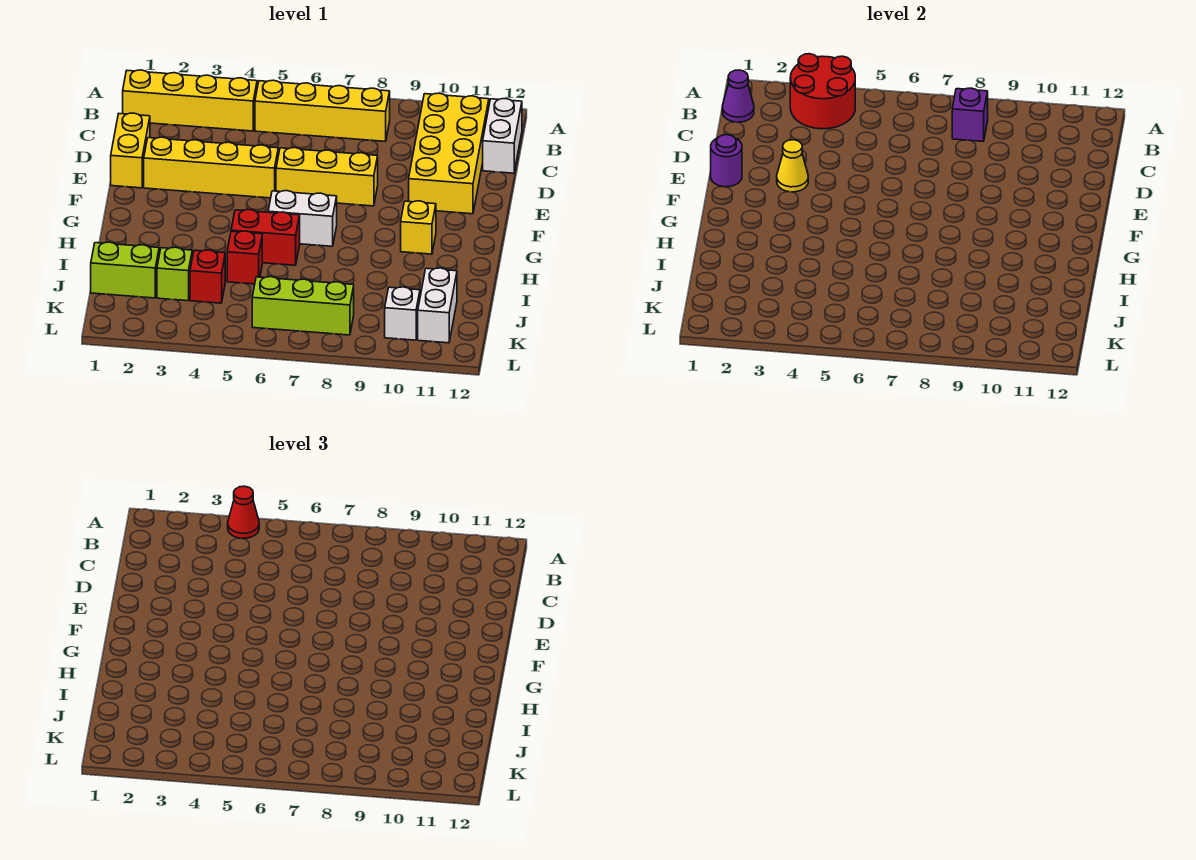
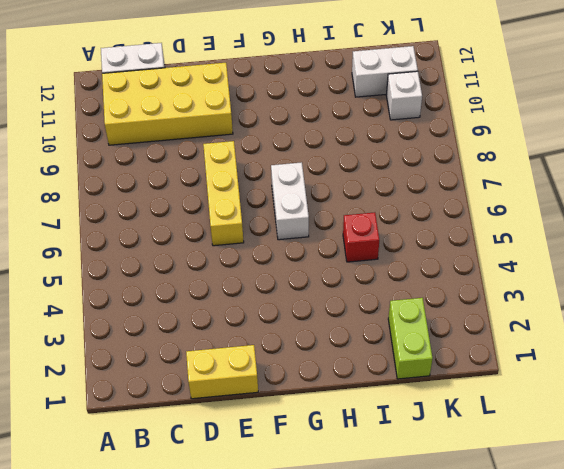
none -> yellow brick B1:B4 level 1
none -> yellow brick B5:B8 level 1
none -> yellow brick E2:E5 level 1

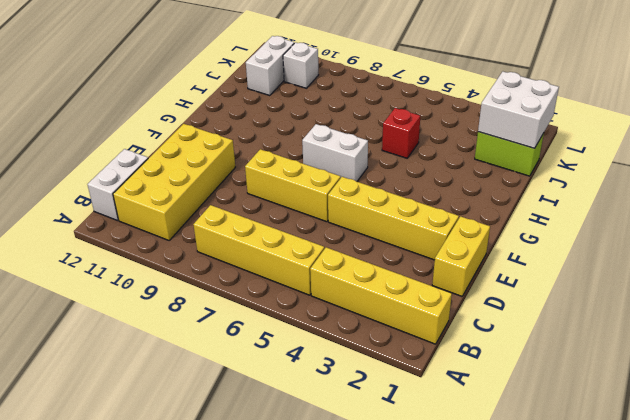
white brick J1:K2 level 2 -> none
none -> yellow brick G10 level 1
none -> red brick H5:H6 level 1
none -> lime brick J3 level 1

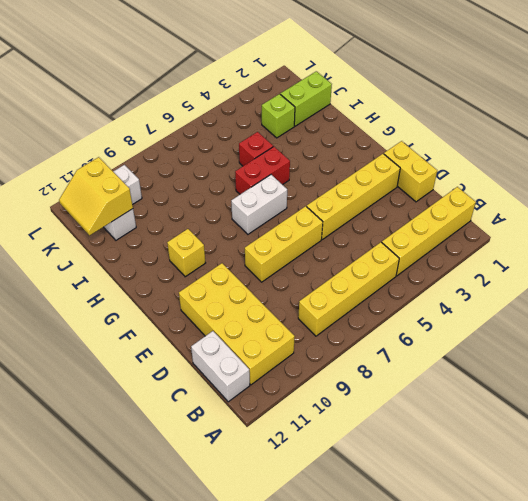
yellow slope J11:K12 level 2 top 11 -> none
none -> red brick J4 level 1
none -> lime brick K6:K8 level 1
none -> red round brick A3:B4 level 2

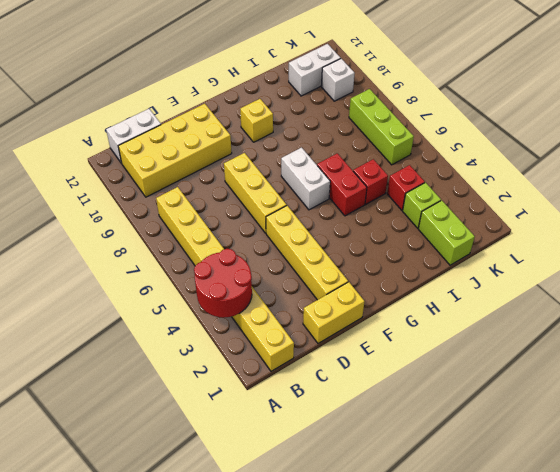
none -> purple cone B1 level 2
none -> purple brick B8 level 2
none -> purple round brick E1 level 2

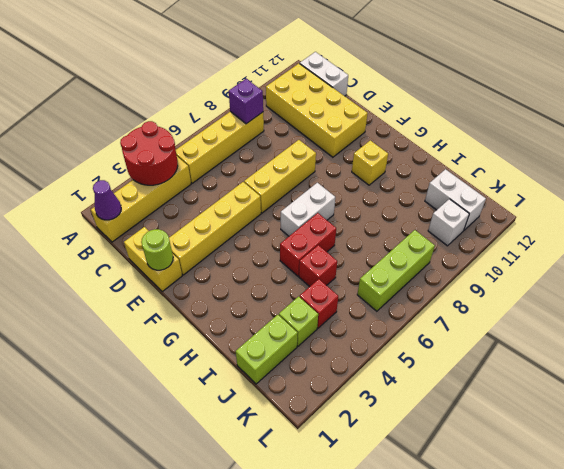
lime round brick E1 level 2 -> purple round brick E1 level 2
none -> yellow cone E3 level 2
none -> red cone A4 level 3

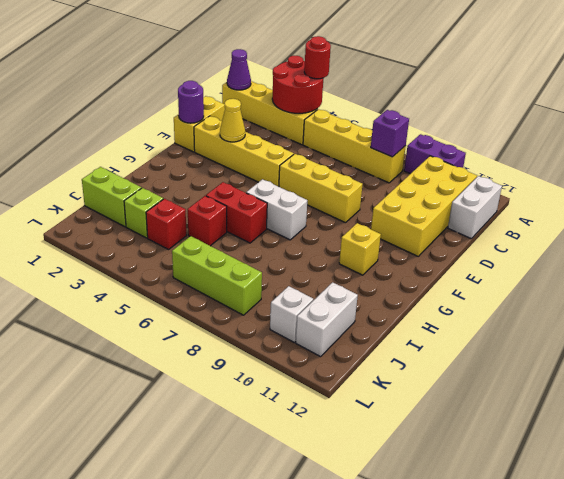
red round brick A4 level 3 -> red cone A4 level 3
purple brick A9:A10 level 1 -> none

